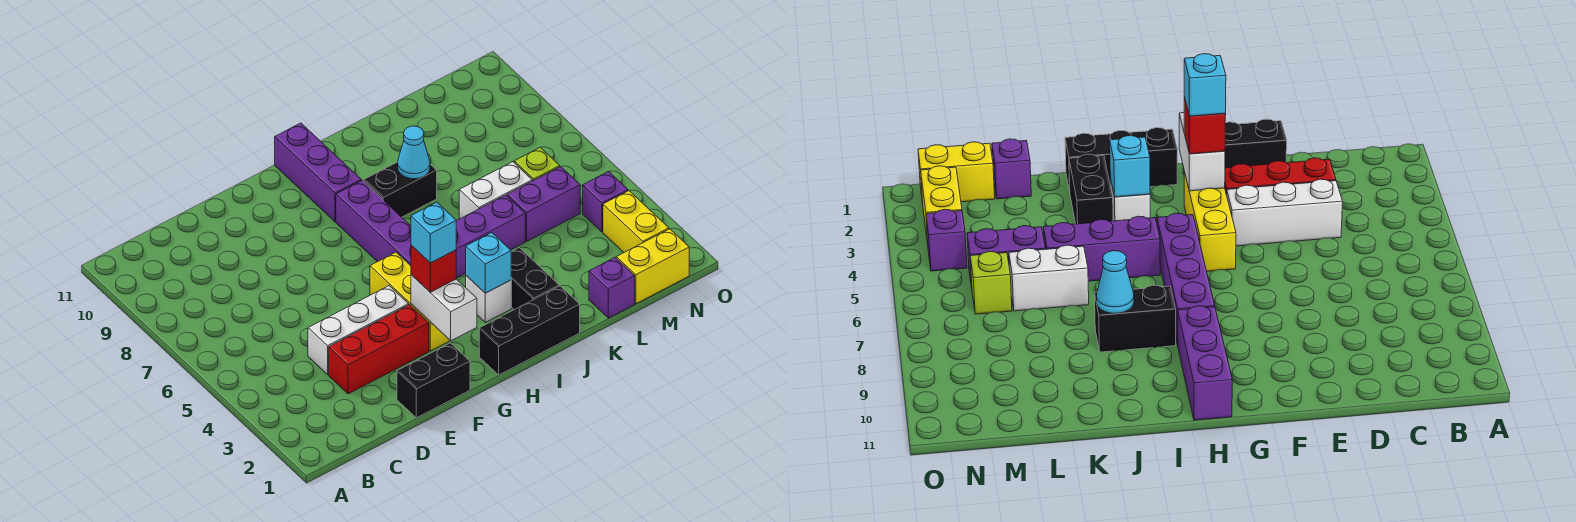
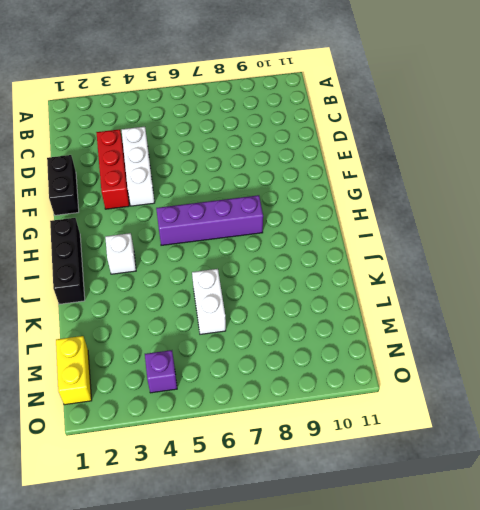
none -> yellow brick G3:G5 level 1
none -> purple brick H9:H11 level 1
none -> purple brick I5:K5 level 1

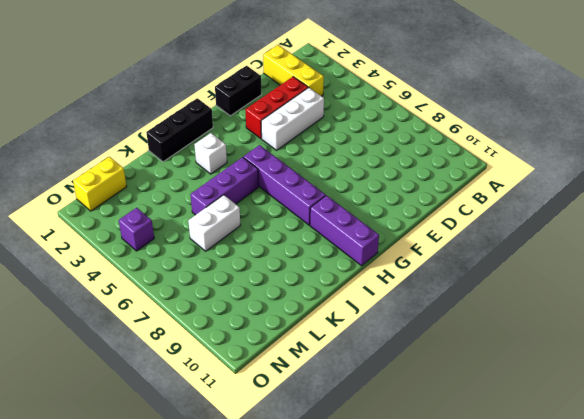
yellow brick C1:C3 level 1 -> yellow brick G3:G5 level 1
none -> black brick I8:J8 level 1
none -> black brick J2:J3 level 1
none -> purple brick L1 level 1

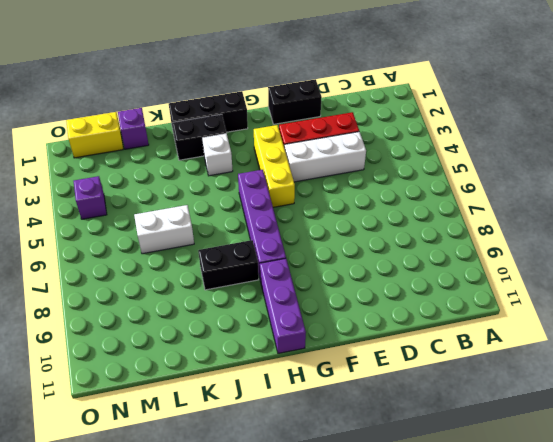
black brick I2:J2 level 1 -> black brick J2:J3 level 1
none -> purple brick I5:K5 level 1
none -> purple brick L5:M5 level 1
none -> lime brick M6 level 1

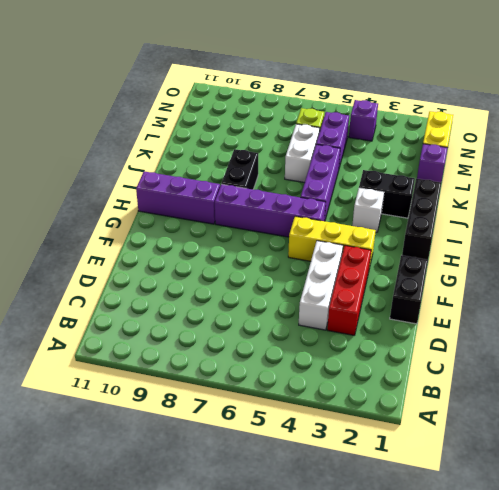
none -> yellow brick N2:N3 level 1
none -> white brick G2:G3 level 2
none -> cyan brick I3 level 2

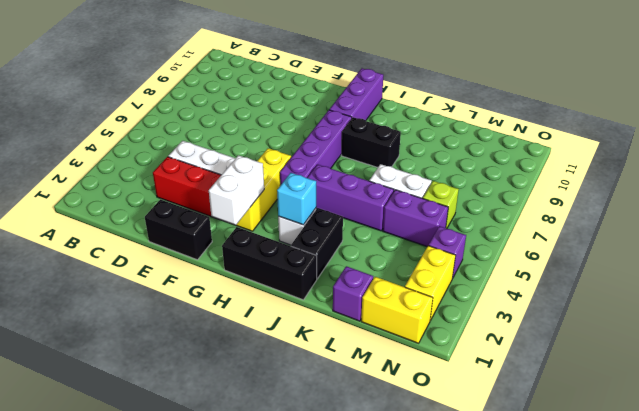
none -> cyan cone J8 level 2
none -> red brick G3 level 3
none -> cyan brick G3 level 4

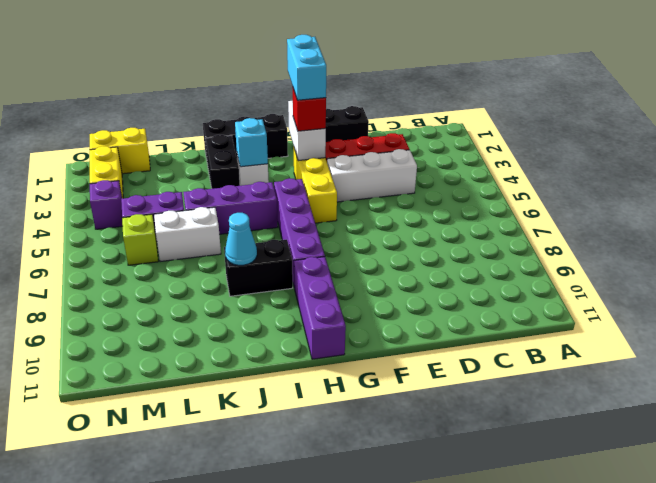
cyan brick G2:G3 level 4 -> cyan brick G3 level 4
none -> purple brick L1 level 1

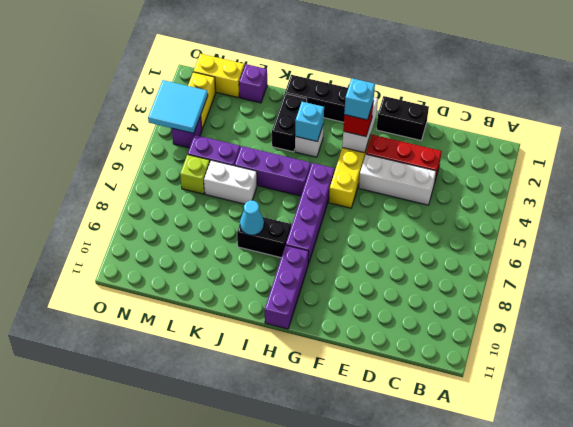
cyan tile N3:O4 level 2 -> none

